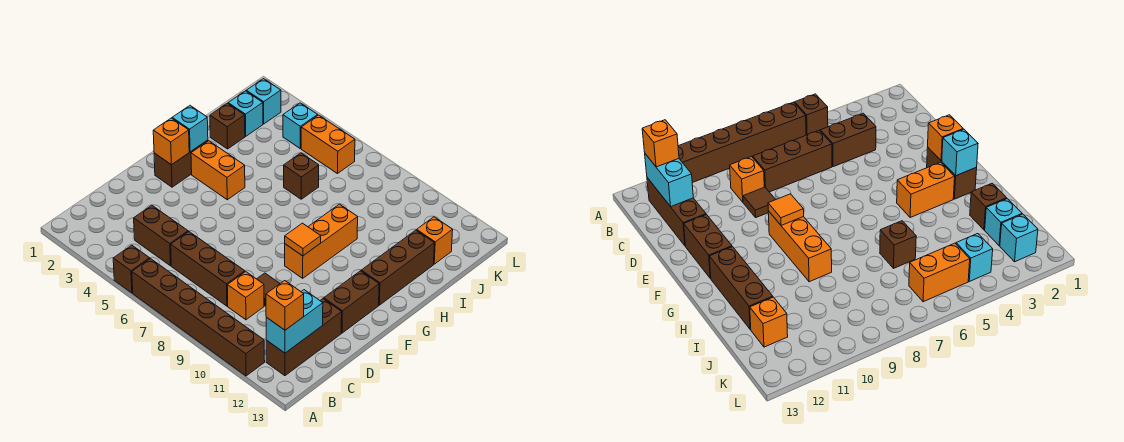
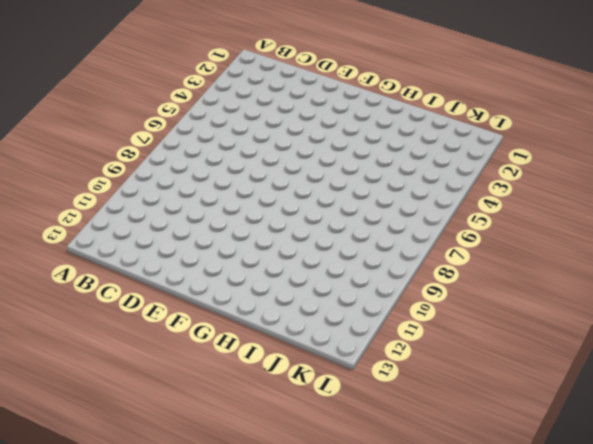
none -> brown brick A5 level 1
none -> brown brick A6:A11 level 1
none -> brown brick B12:D12 level 1

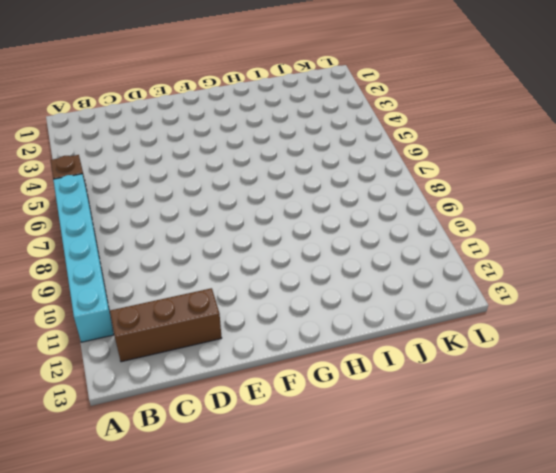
cyan brick A6:A11 level 1 -> brown brick A6:A11 level 1
none -> brown brick C4:C5 level 1
none -> brown brick C6:C8 level 1
none -> orange brick C9 level 1

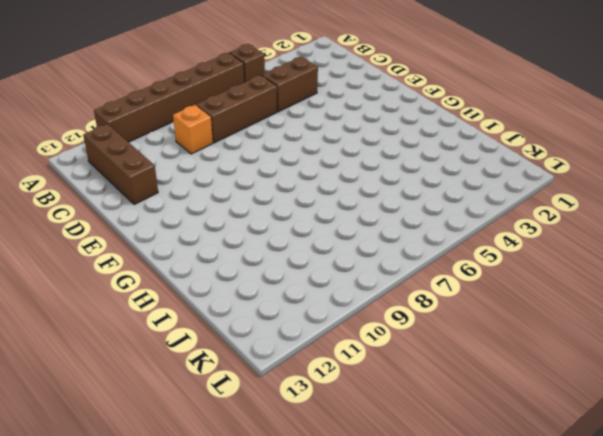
none -> brown tile D9 level 1
none -> brown brick E12:F12 level 1
none -> brown brick F2:G2 level 1

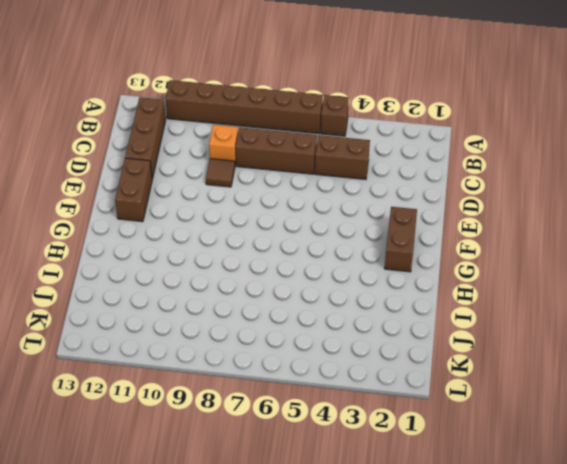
none -> orange brick F9:H9 level 1
none -> orange brick G3:G4 level 1
none -> brown brick G12:I12 level 1

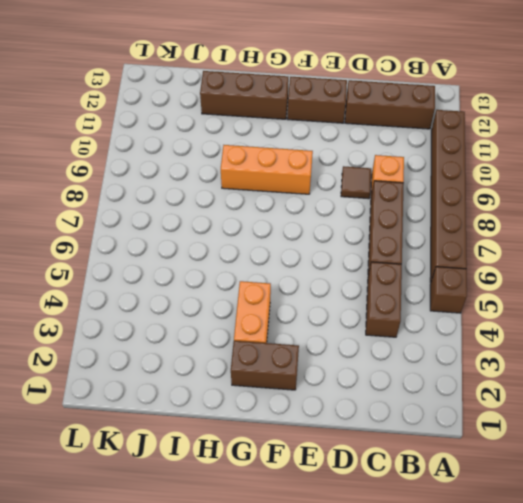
none -> brown brick I2 level 1
none -> brown brick I6 level 1
none -> cyan brick J2 level 1

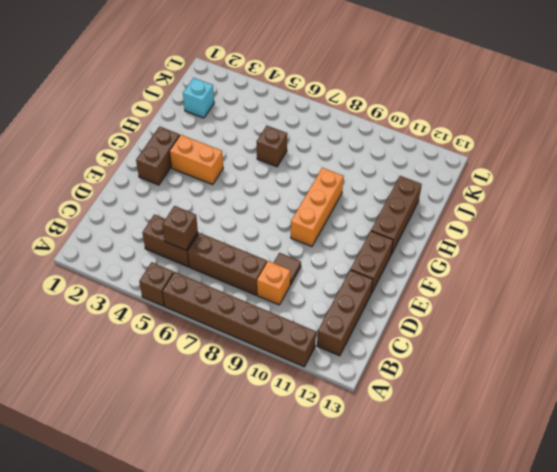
brown brick C5 level 2 -> brown brick I2 level 1
none -> orange brick J12 level 1
none -> cyan brick K2 level 1
none -> cyan brick K4 level 1

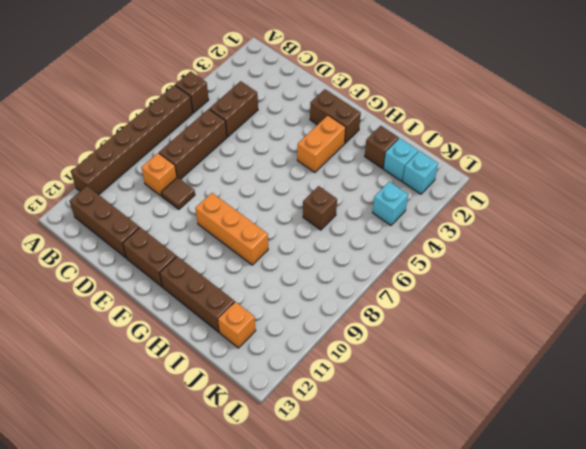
none -> orange brick K5:K6 level 1
none -> cyan brick B12:C12 level 2
none -> orange brick F2 level 2

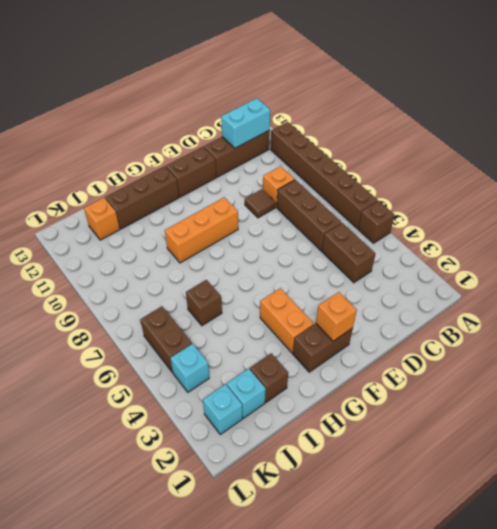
brown brick K5:K6 level 1 -> orange brick K5:K6 level 1
none -> orange tile F9 level 2
none -> cyan brick G2 level 2
none -> orange brick B12 level 3

